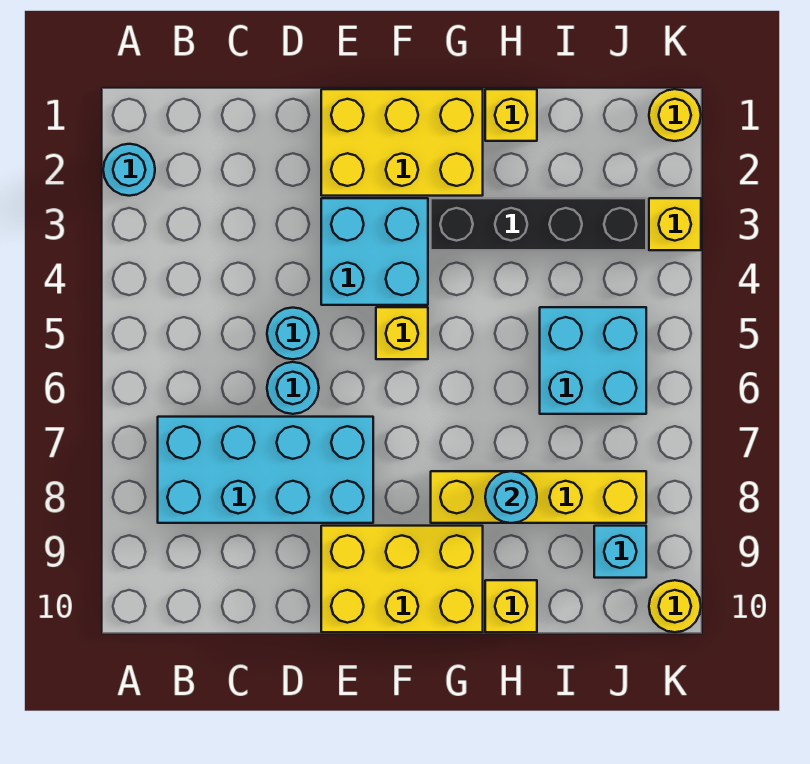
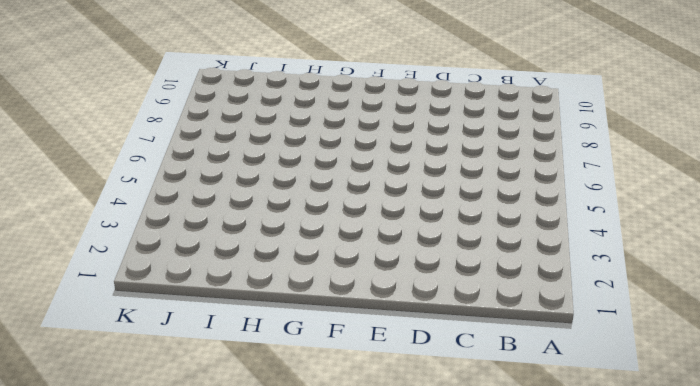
none -> cyan round brick A2 level 1
none -> cyan brick B7:E8 level 1
none -> cyan round brick D5 level 1

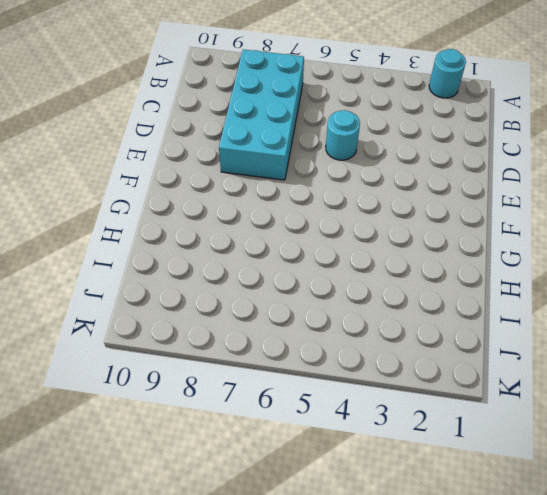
none -> cyan round brick D6 level 1
none -> yellow brick E1:G2 level 1
none -> cyan brick E3:F4 level 1

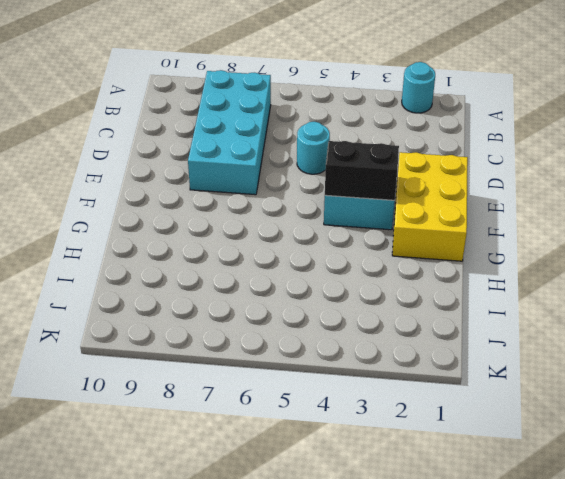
black brick F3:F4 level 2 -> none
none -> cyan round brick D6 level 1
none -> yellow brick E9:G10 level 1
none -> yellow brick F5 level 1

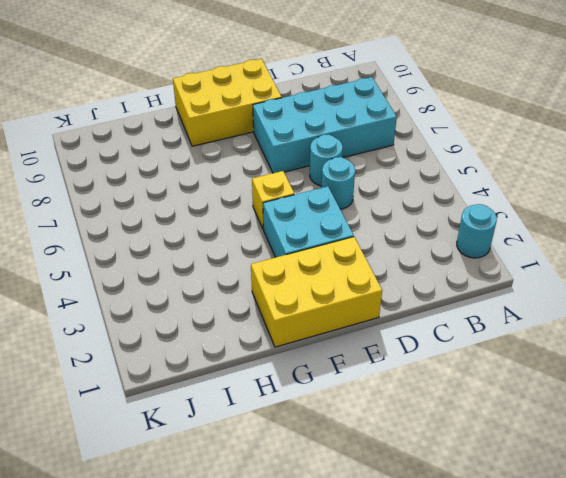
none -> black brick G3:J3 level 1
none -> yellow brick G8:J8 level 1
none -> yellow brick H1 level 1

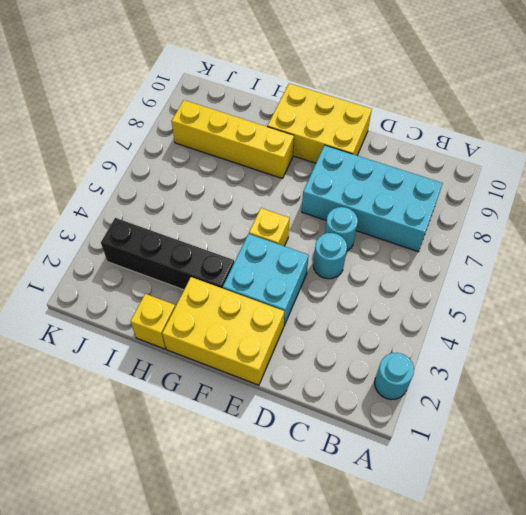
none -> yellow brick H10 level 1
none -> cyan brick I5:J6 level 1
none -> cyan brick J9 level 1

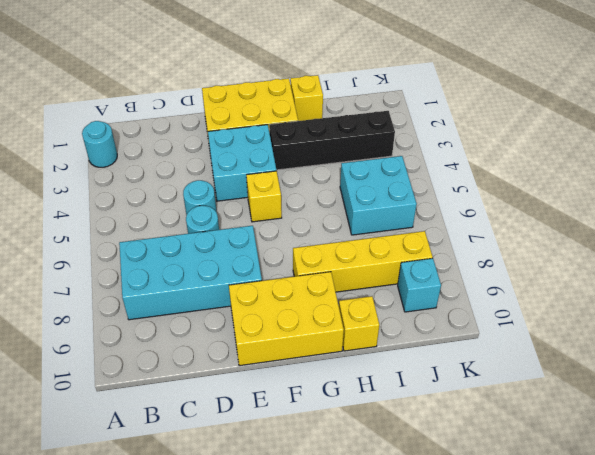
none -> yellow round brick K1 level 1
none -> yellow brick K3 level 1
none -> yellow round brick K10 level 1

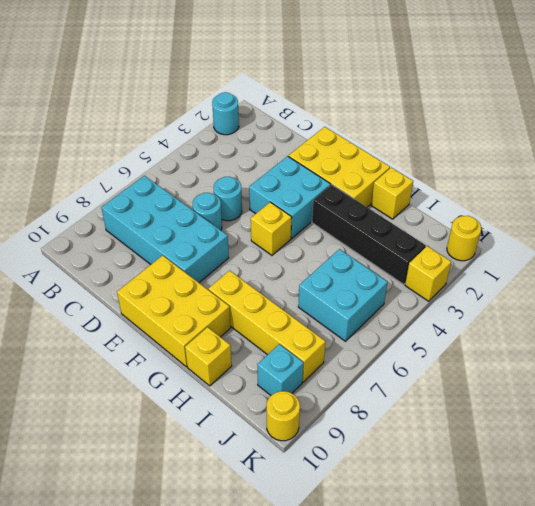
none -> cyan round brick H8 level 2

